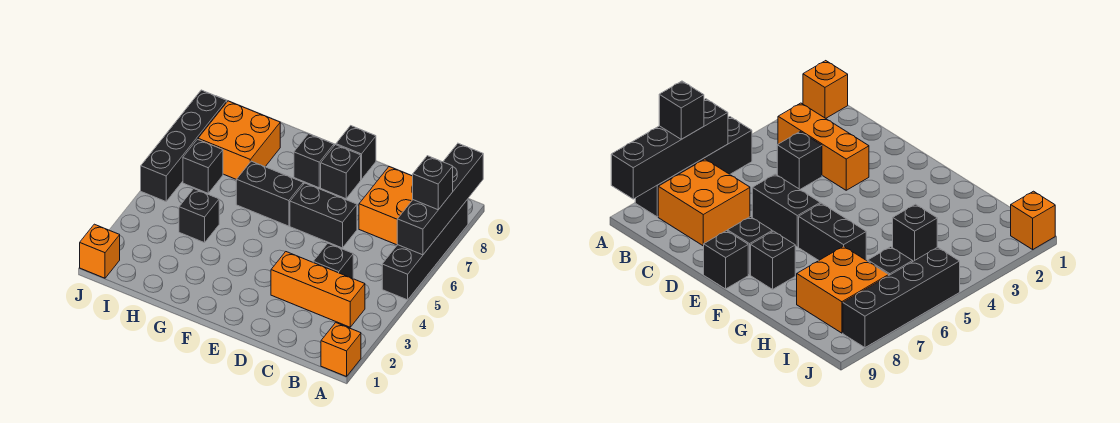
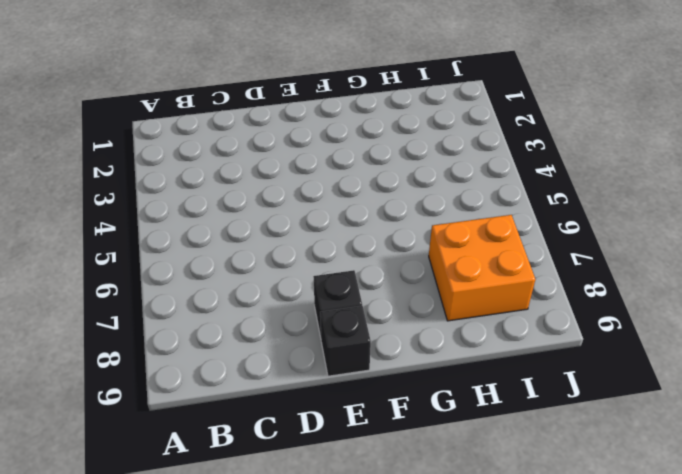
none -> orange brick A1 level 1
none -> black brick A5:A8 level 1
none -> orange brick B3:D3 level 1

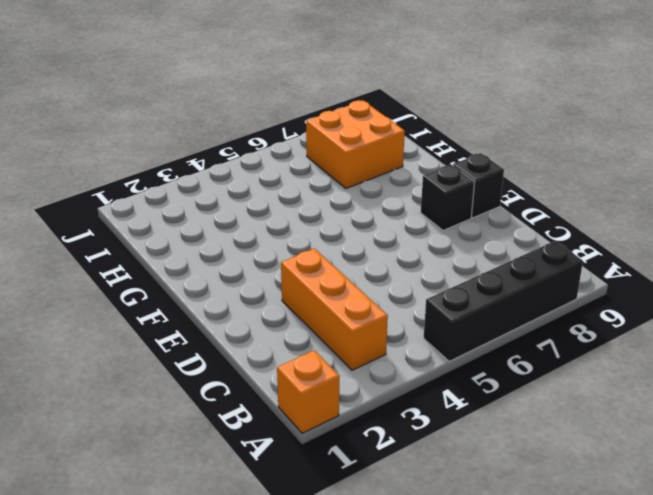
none -> orange brick B7:C8 level 1
none -> black brick C4 level 1
none -> black brick D6:E6 level 1

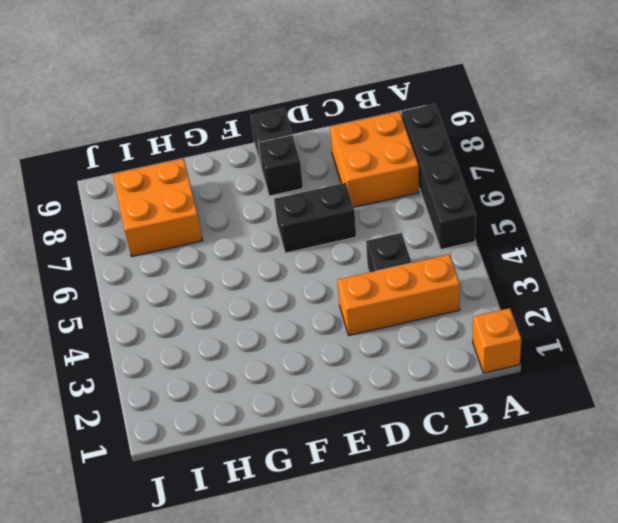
none -> black brick F6:G6 level 1
none -> black brick F8 level 1
none -> black brick H4 level 1

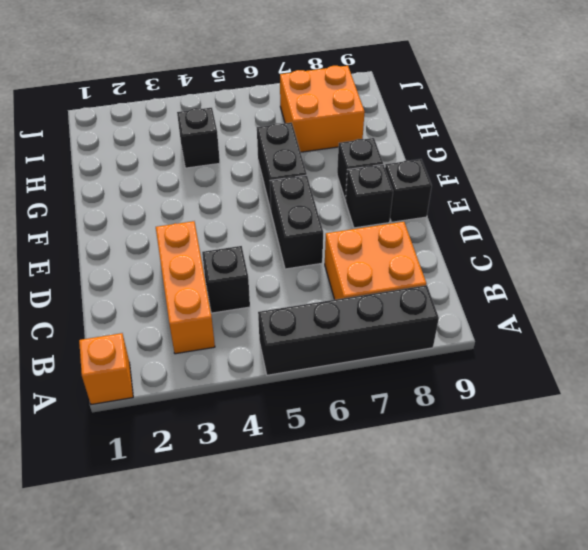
none -> black brick I6 level 1
none -> orange brick J1 level 1
none -> black brick J5:J8 level 1

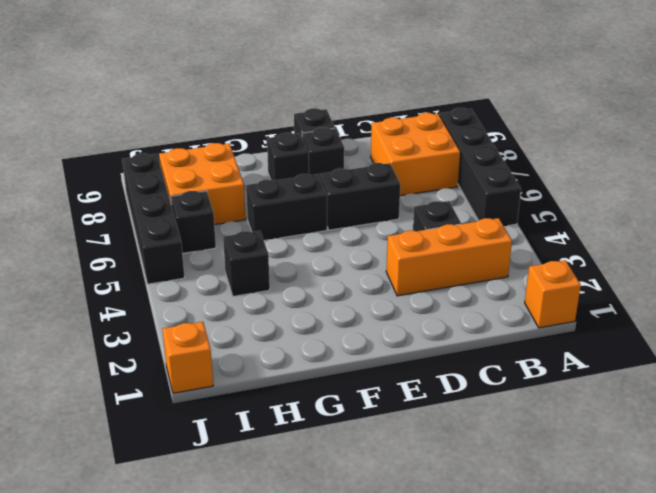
none -> black brick A6:A9 level 2
none -> black brick A7 level 3

